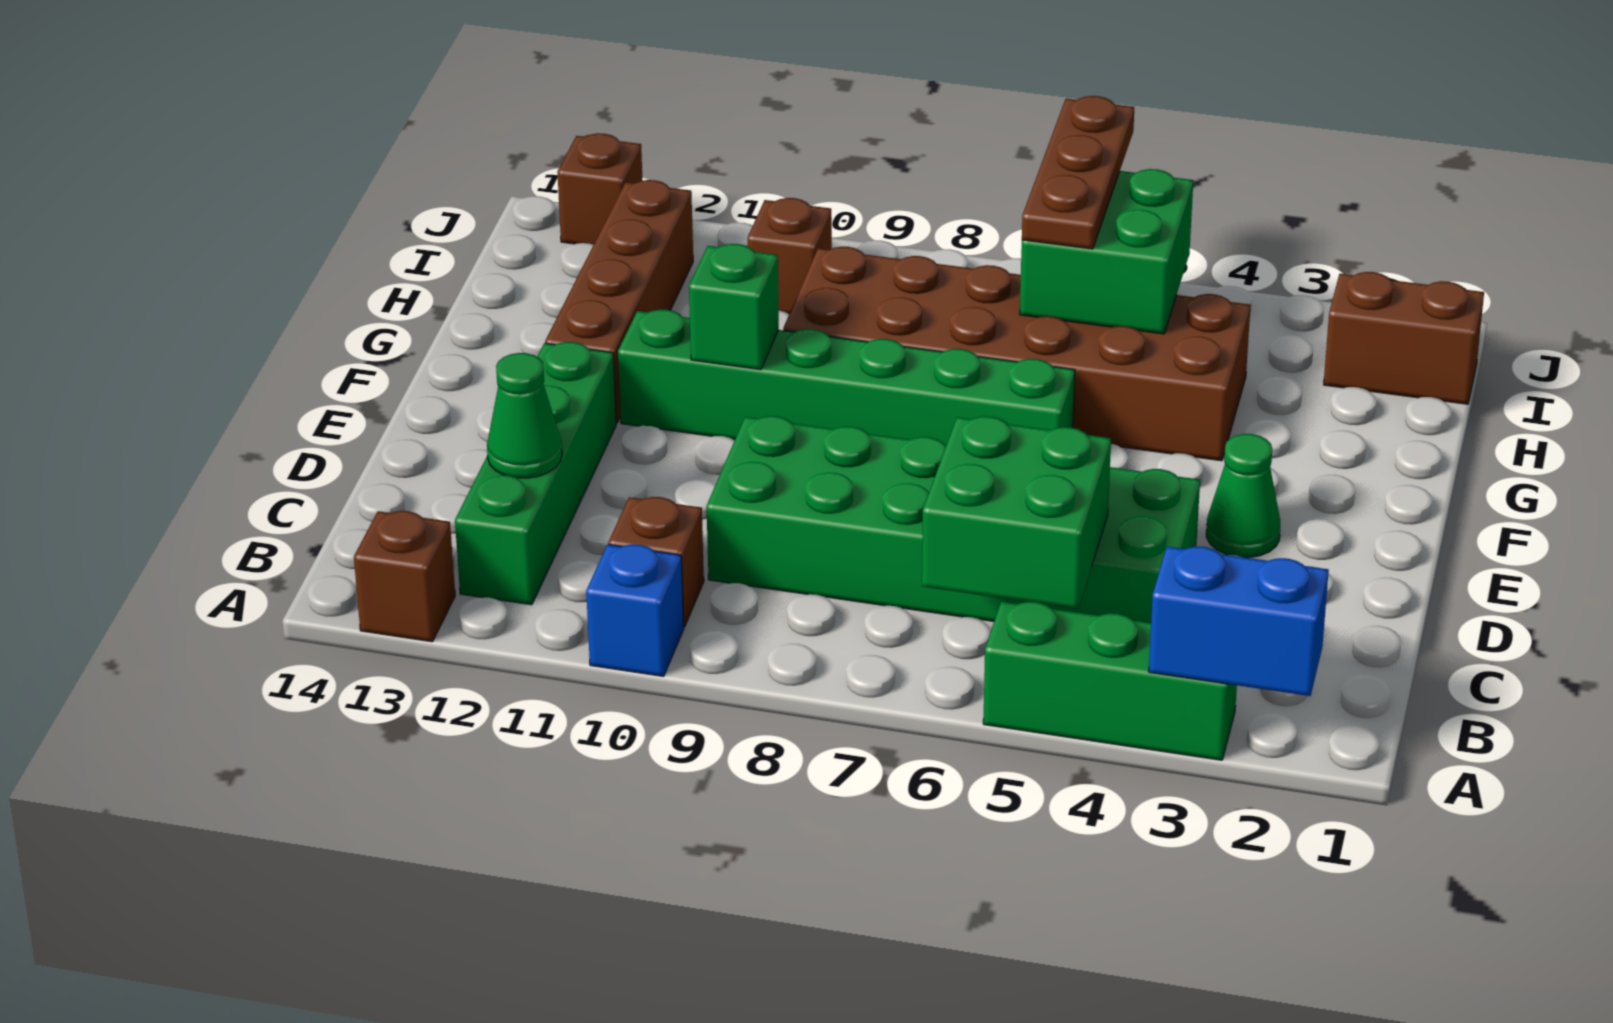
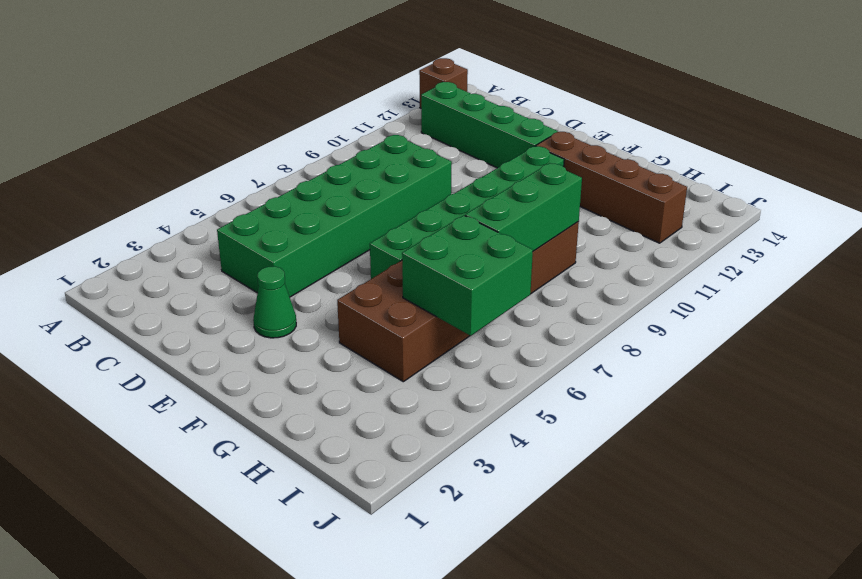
green brick H7:H9 level 2 -> green brick A3:A5 level 1
none -> blue brick A10 level 1
none -> brown brick B10 level 1
none -> brown brick I1:I2 level 1

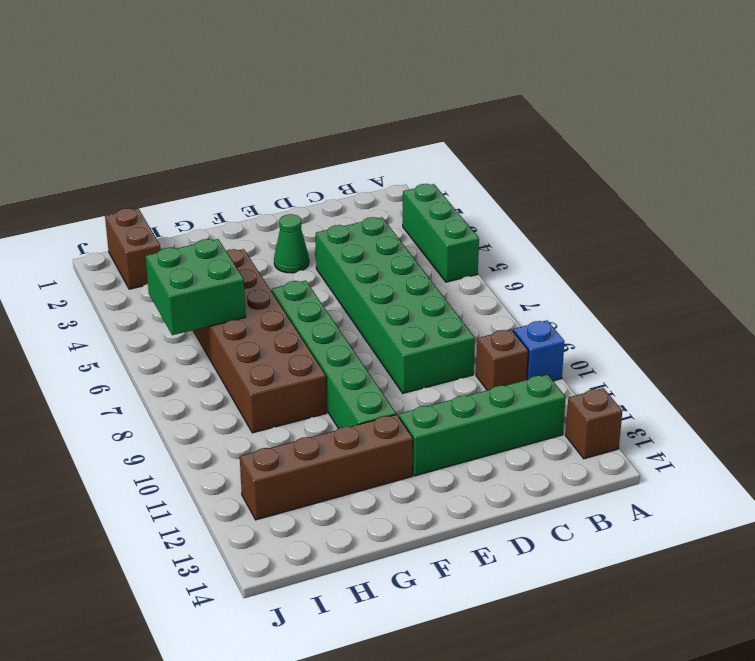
none -> brown brick I10 level 1
none -> brown brick J13 level 1
none -> blue brick A2:A3 level 2

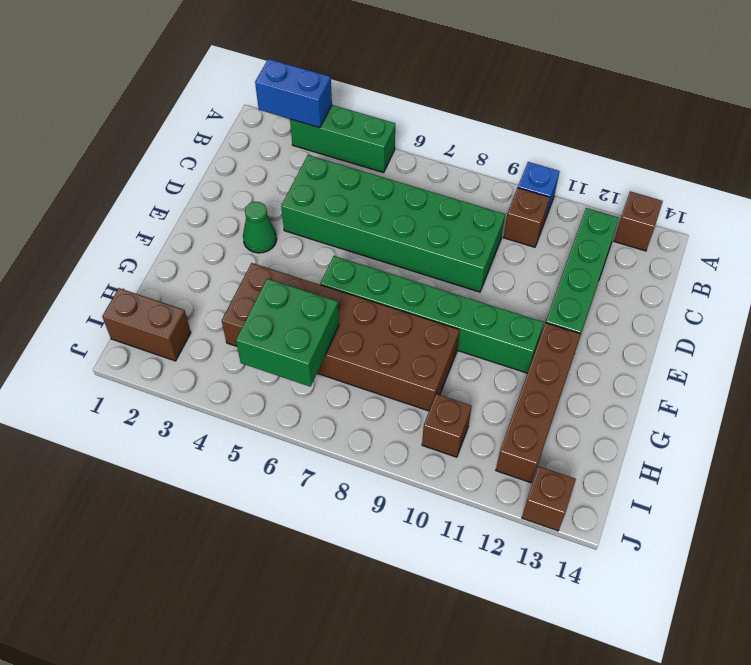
none -> green brick B5:C6 level 2
none -> green cone C12 level 2
none -> green brick F10 level 2

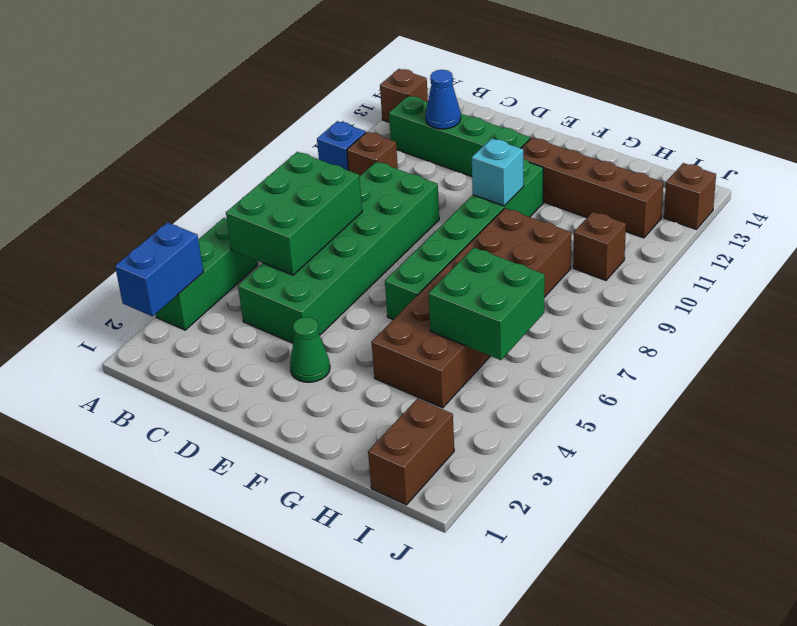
green brick B5:C7 level 2 -> green brick B5:C6 level 2
blue cone C12 level 2 -> green cone C12 level 2
cyan brick F10 level 2 -> green brick F10 level 2
none -> brown plate H6:J6 level 3

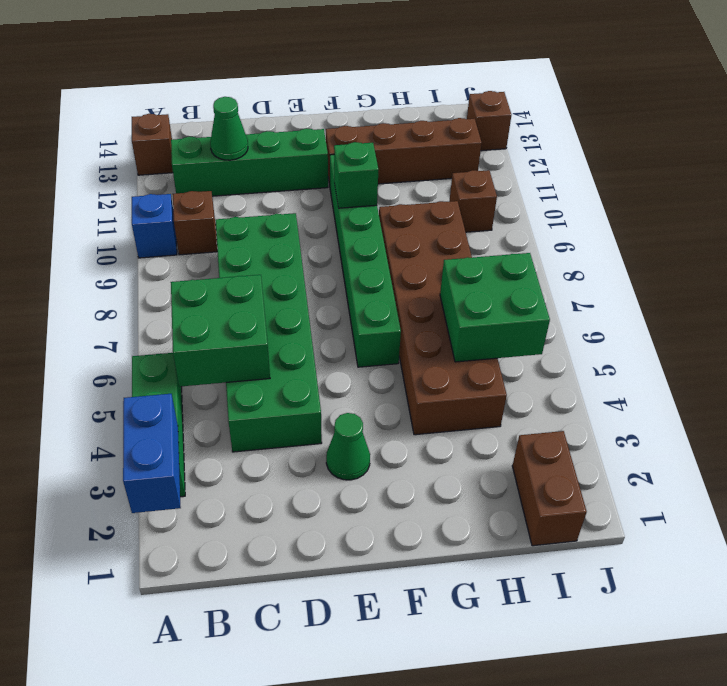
none -> brown plate H6:J6 level 3

